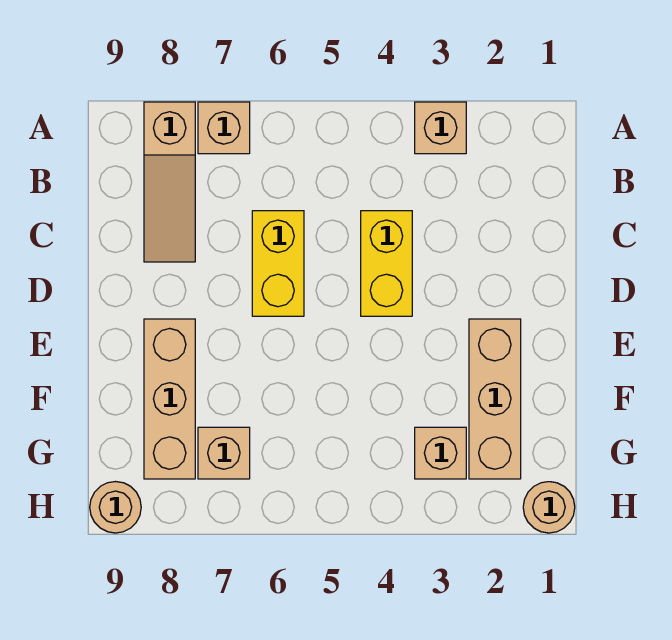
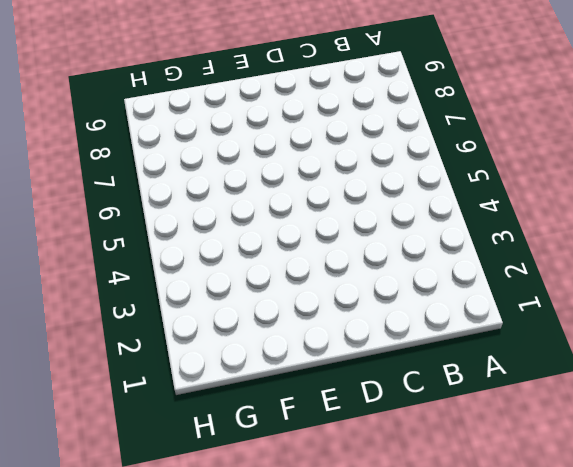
none -> tan brick A3 level 1
none -> tan brick A7 level 1

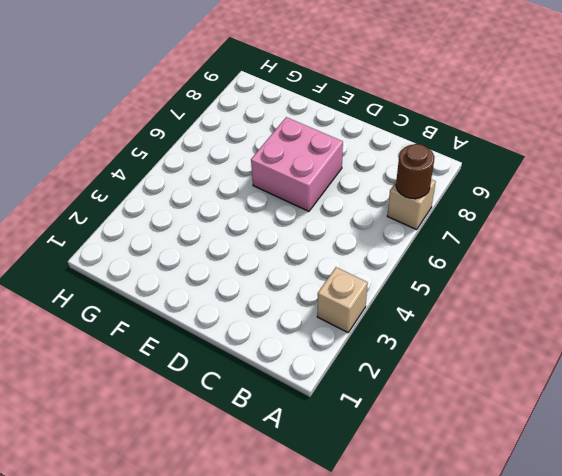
brown round brick A7 level 2 -> none
pink brick D6:E7 level 1 -> yellow brick C6:D6 level 1
none -> tan slope A8:C8 level 1 top A
none -> yellow brick C4:D4 level 1

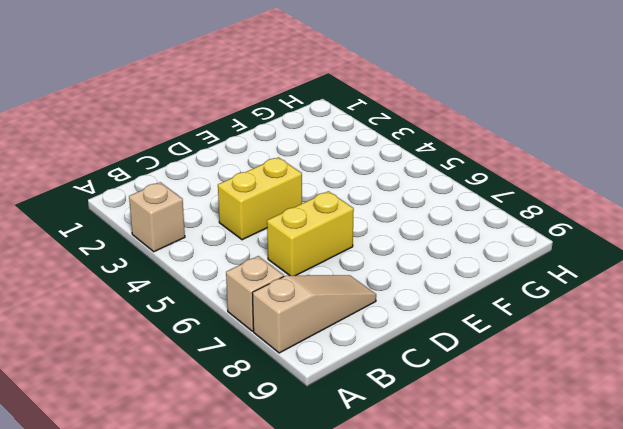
none -> tan brick E2:G2 level 1
none -> tan brick E8:G8 level 1

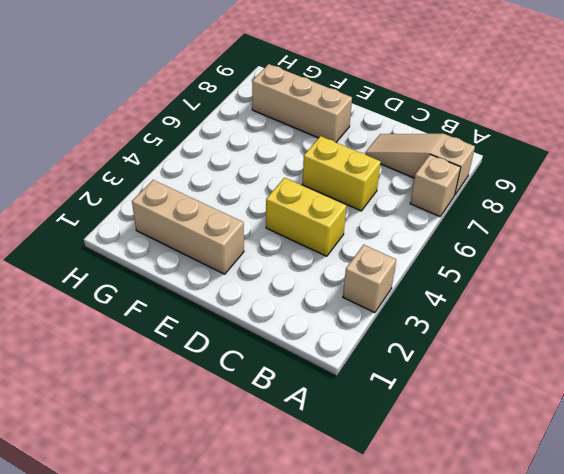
none -> tan brick G3 level 1
none -> tan brick G7 level 1

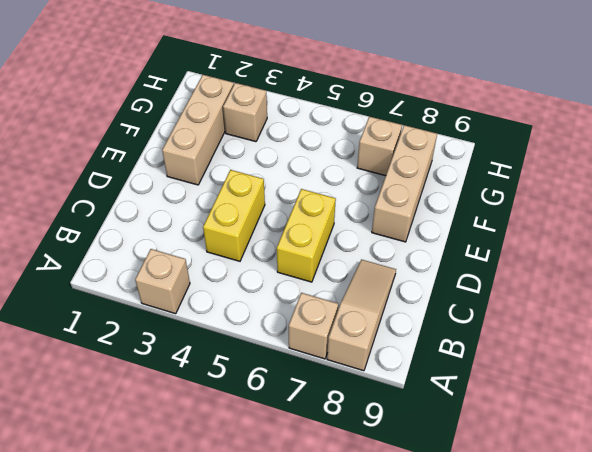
none -> tan round brick H1 level 1
none -> tan round brick H9 level 1

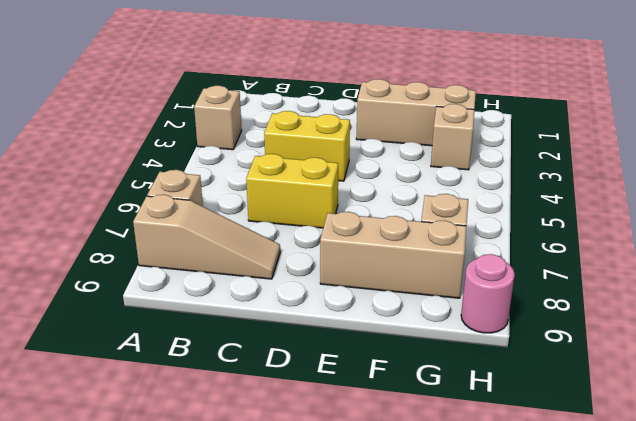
pink round brick H9 level 1 -> tan round brick H9 level 1
none -> tan round brick H1 level 1

